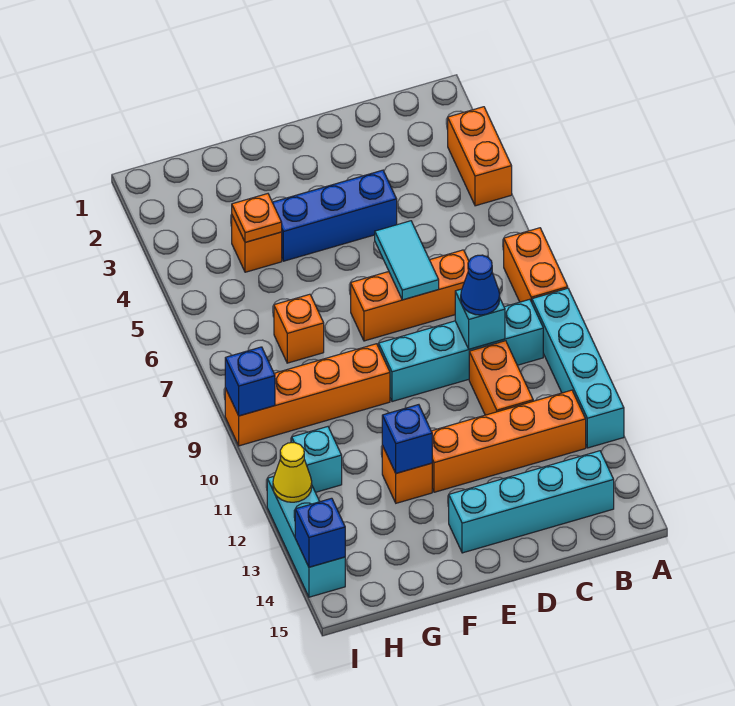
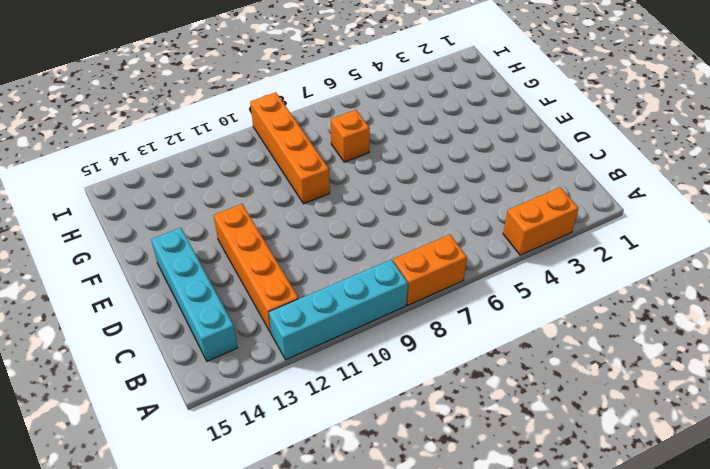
none -> cyan brick B9:E9 level 1
none -> orange brick C7:E7 level 1
none -> orange brick C10:C11 level 1

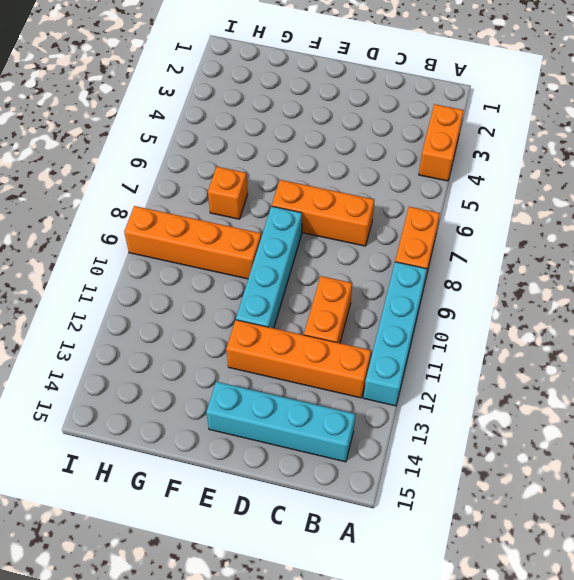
cyan brick E8:E11 level 1 -> cyan brick B9:E9 level 1
none -> blue brick D4:F4 level 1
none -> orange brick F12 level 1
none -> orange brick G4 level 1

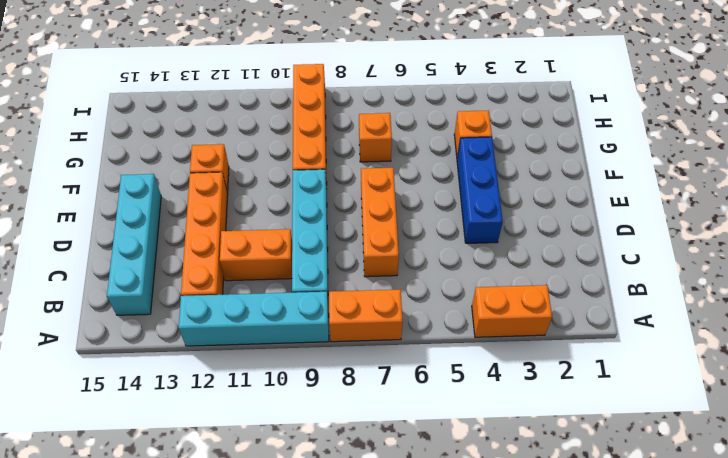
none -> cyan brick H11 level 1
none -> cyan brick I12:I14 level 1
none -> cyan brick C9 level 2

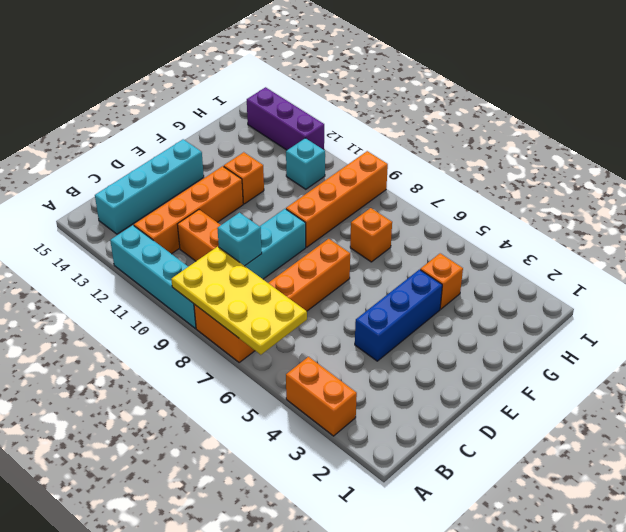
yellow plate A6:B9 level 2 -> none
purple brick I12:I14 level 1 -> cyan brick I12:I14 level 1
none -> cyan tile D6:D7 level 2
none -> blue brick F12 level 2
none -> orange plate G4 level 2

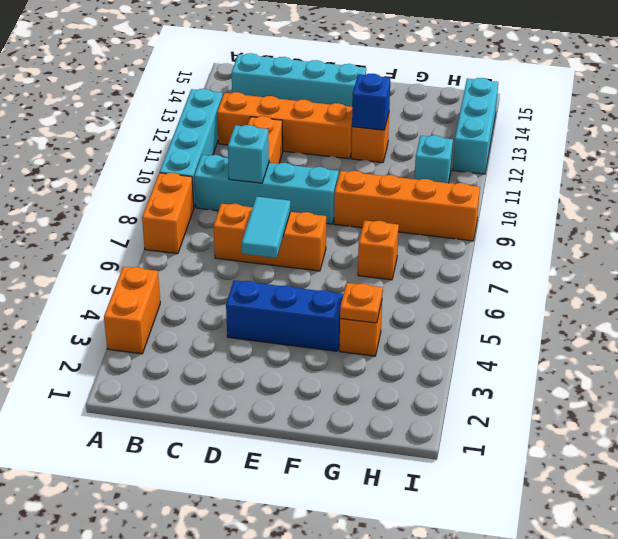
none -> blue brick I9 level 2
none -> yellow cone I12 level 2
none -> blue brick I14 level 2

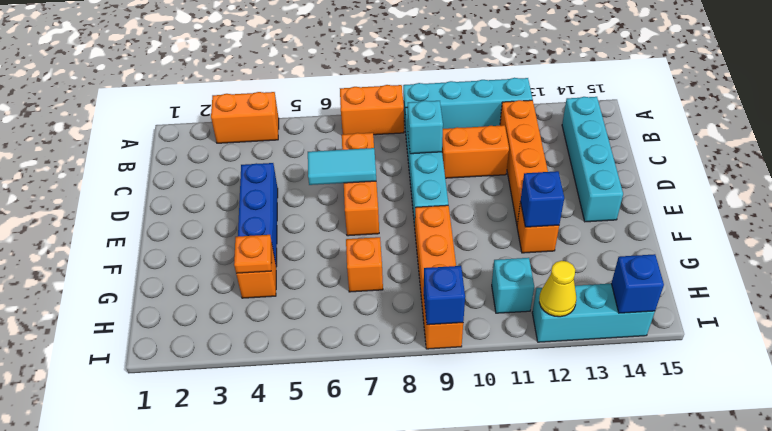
none -> blue cone C9 level 3

